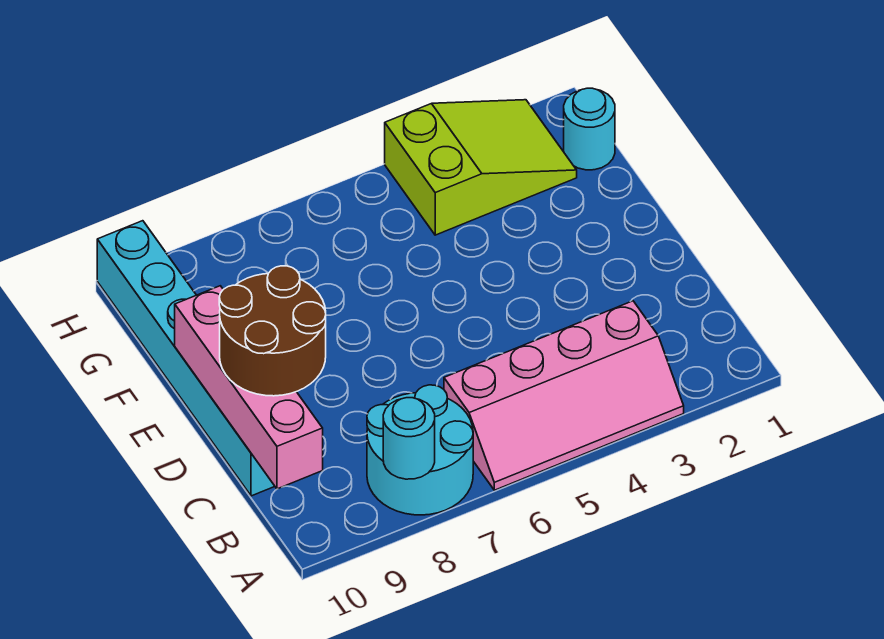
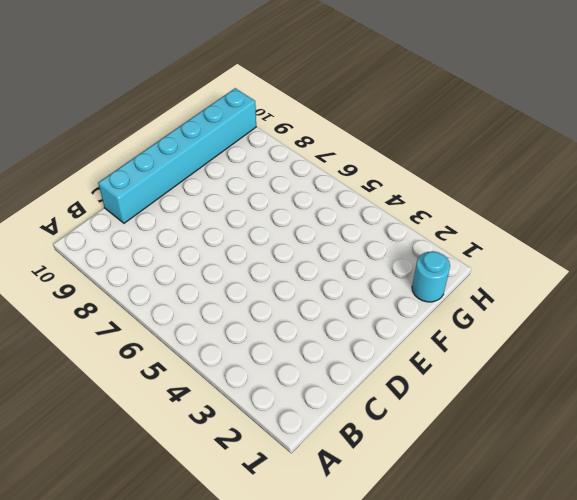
none -> pink slope A3:B6 level 1 top B
none -> cyan round brick A7:B8 level 1

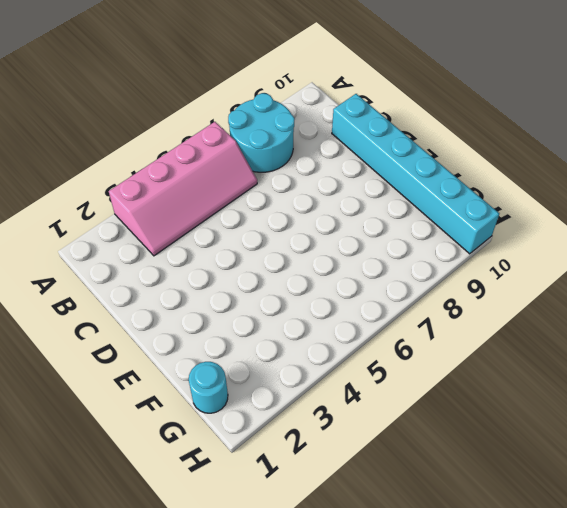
pink slope A3:B6 level 1 top A -> pink slope A3:B6 level 1 top B
none -> lime slope G2:H4 level 1 top 4
none -> cyan round brick A8 level 2

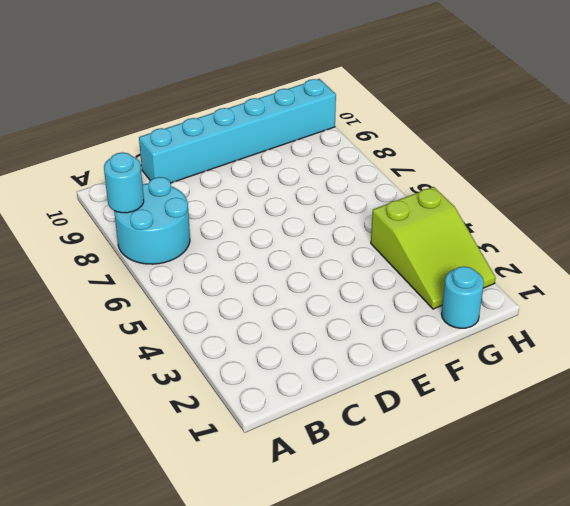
none -> pink slope A3:B6 level 1 top B
none -> pink brick B10:E10 level 2

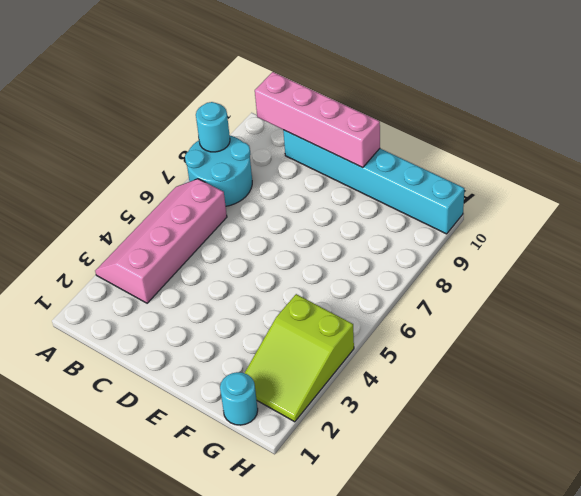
none -> brown round brick C9:D10 level 3

